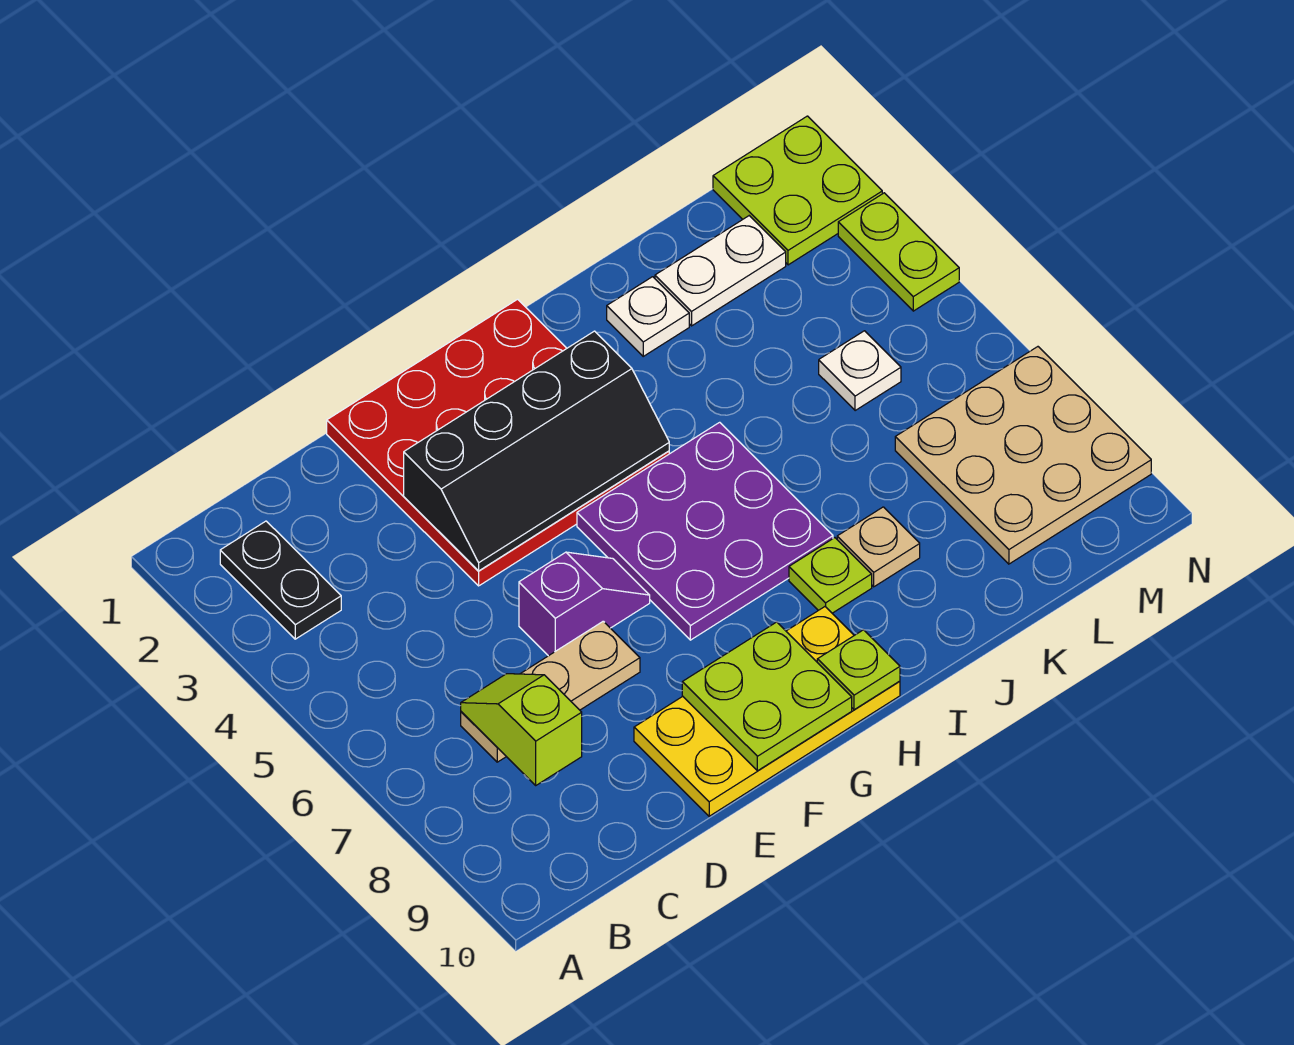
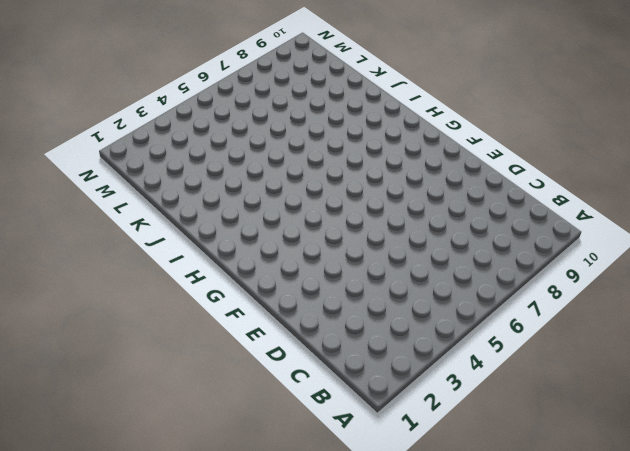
none -> black plate B2:B3 level 1
none -> tan plate C7:E7 level 1
none -> red plate E1:H4 level 1

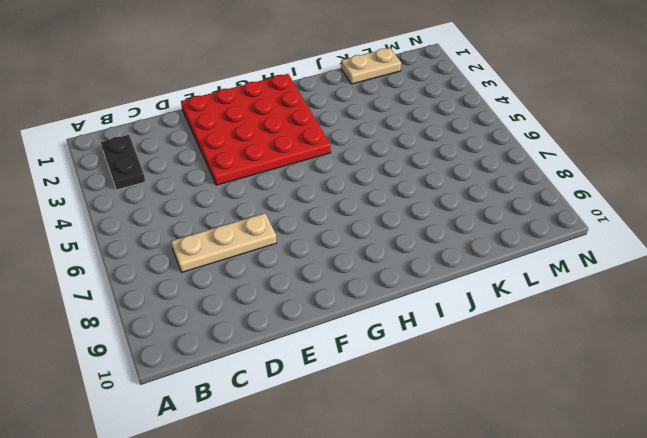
tan plate K1:L1 level 1 -> none
none -> purple slope E6:F6 level 1 top E
none -> yellow plate E9:H10 level 1
none -> purple plate G5:I7 level 1

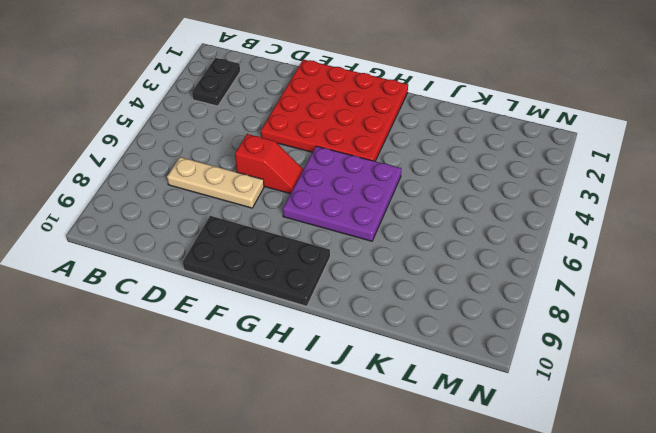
red slope E6:F6 level 1 top E -> purple slope E6:F6 level 1 top E
black plate E9:H10 level 1 -> yellow plate E9:H10 level 1
none -> lime plate I8 level 1
none -> white plate J2 level 1
none -> tan plate J8 level 1

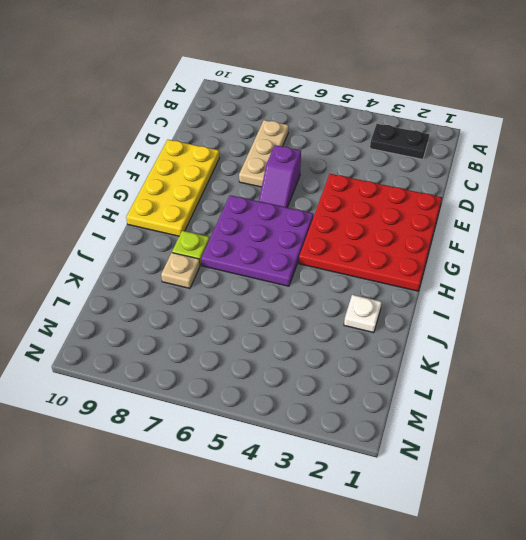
none -> white plate K2:L2 level 1
none -> white plate L5 level 1
none -> tan plate L7:N9 level 1

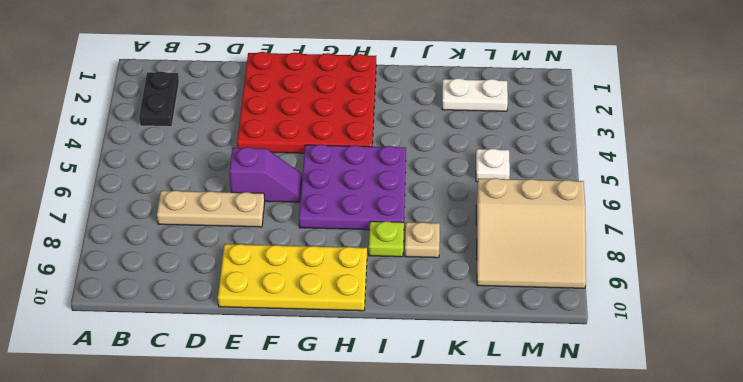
tan slope L7:N9 level 1 top 7 -> tan plate L7:N9 level 1
none -> white plate J2 level 1
none -> lime plate M1:N2 level 1
none -> lime plate N3:N4 level 1

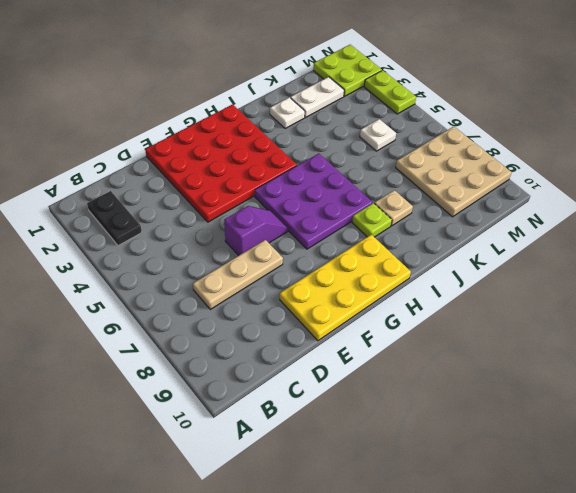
none -> lime slope C7:C8 level 2 top 8
none -> black slope E3:H4 level 2 top 3
none -> lime plate F9:G10 level 2

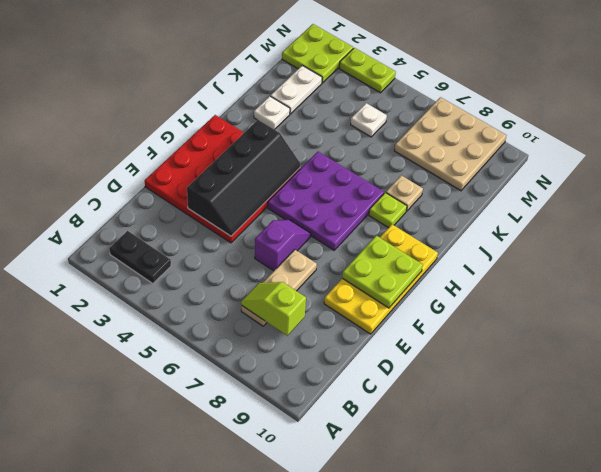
none -> lime plate H10 level 2

